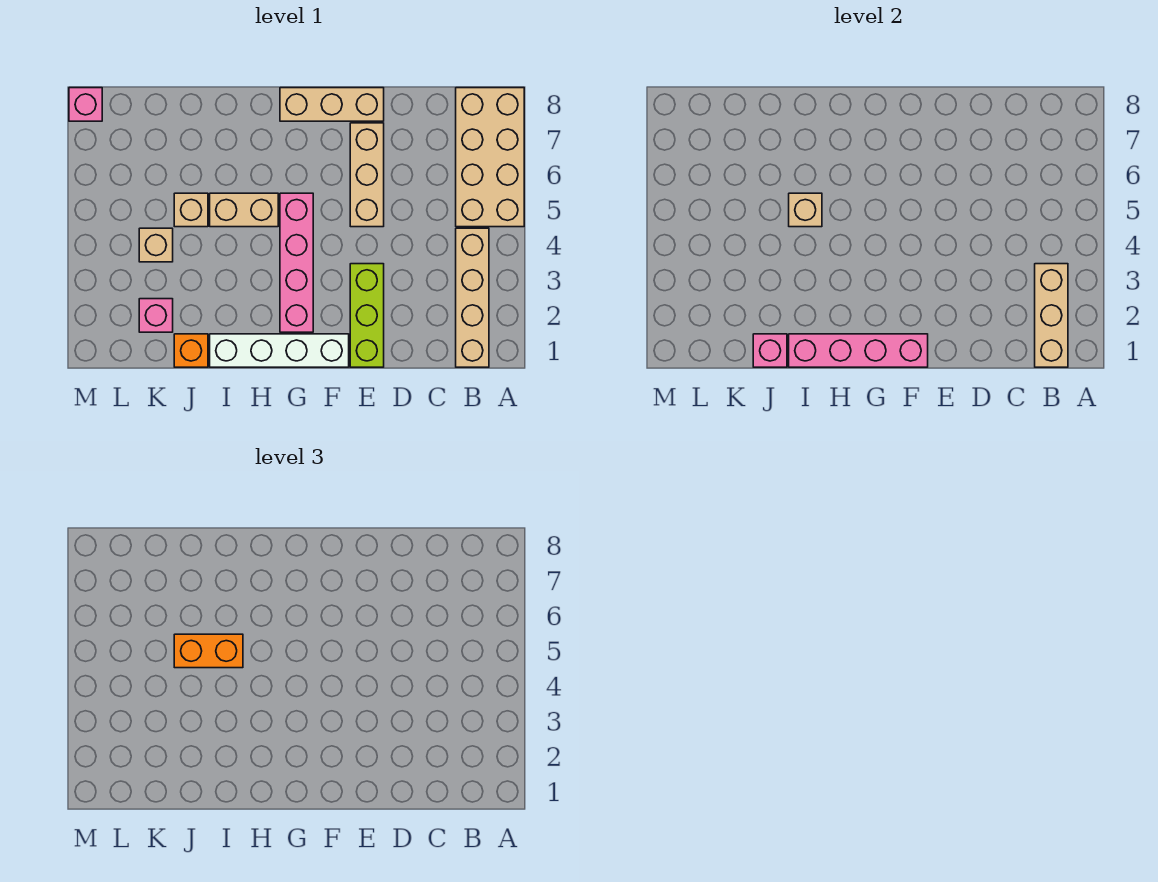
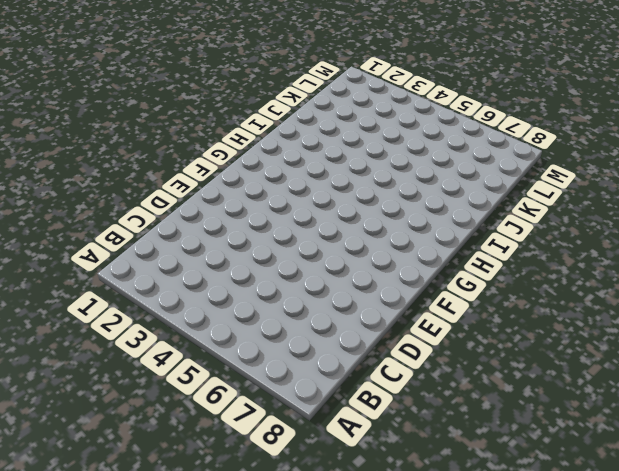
none -> tan brick A5:B8 level 1
none -> tan brick B1:B4 level 1
none -> lime brick E1:E3 level 1

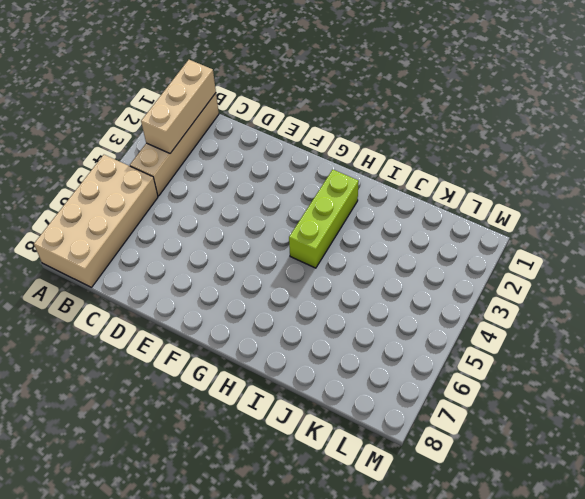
lime brick H2:H4 level 1 -> lime brick E1:E3 level 1
none -> tan brick E5:E7 level 1
none -> tan brick E8:G8 level 1
none -> white brick F1:I1 level 1

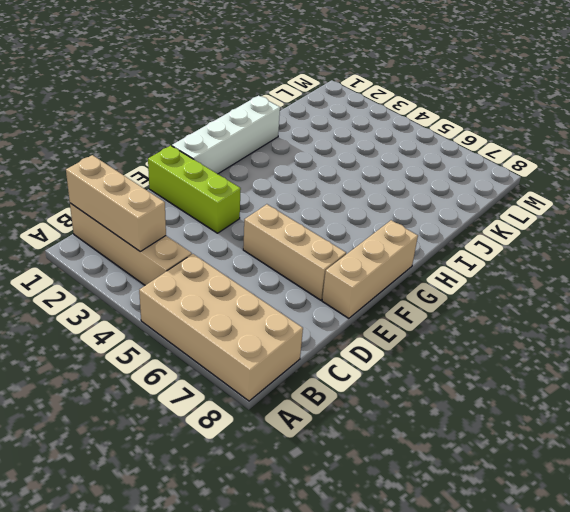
none -> pink brick G2:G5 level 1
none -> tan brick H5:I5 level 1
none -> orange brick J1 level 1

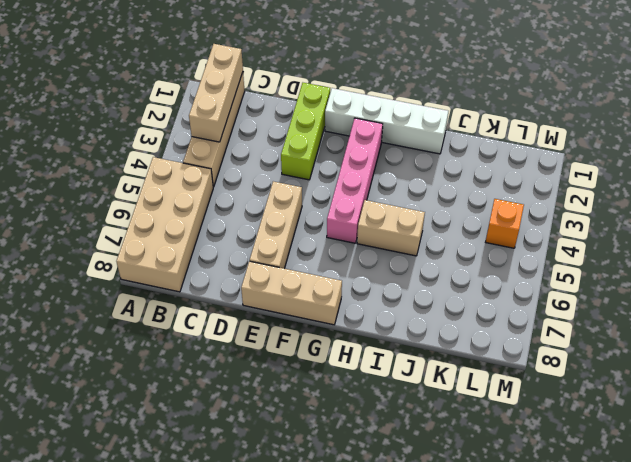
orange brick L4 level 1 -> orange brick J1 level 1
none -> tan brick J5 level 1
none -> pink brick K2 level 1
none -> tan brick K4 level 1

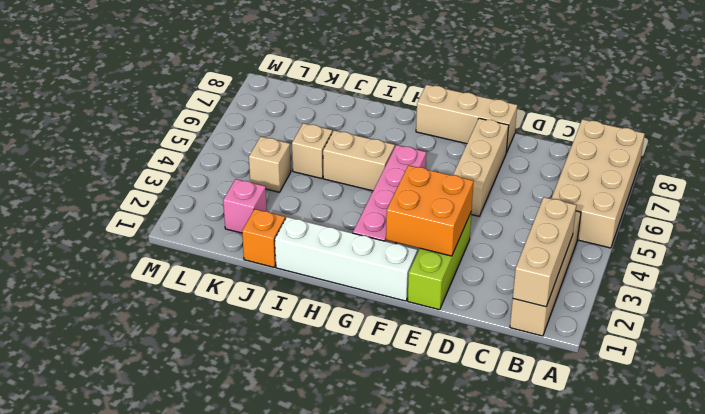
orange brick E2:F3 level 2 -> none
none -> pink brick M8 level 1
none -> pink brick F1:I1 level 2
none -> tan brick I5 level 2

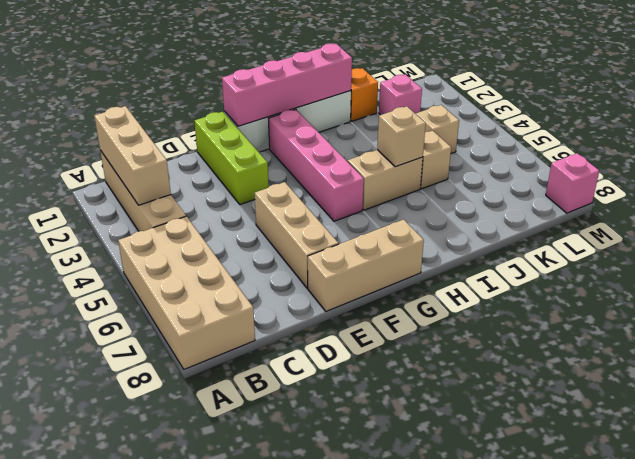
none -> pink brick J1 level 2
none -> orange brick I5:J5 level 3

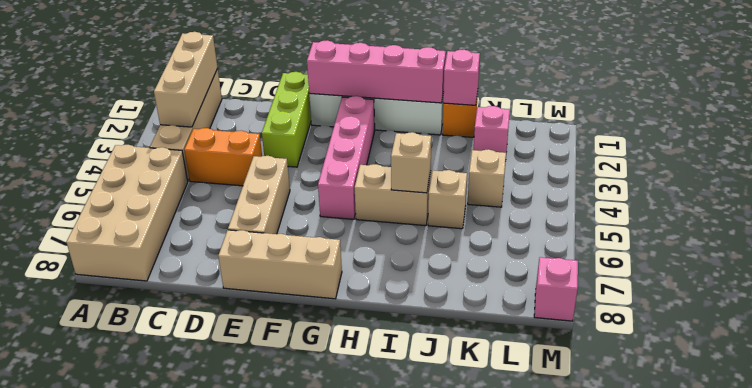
orange brick C4:D4 level 1 -> orange brick I5:J5 level 3

